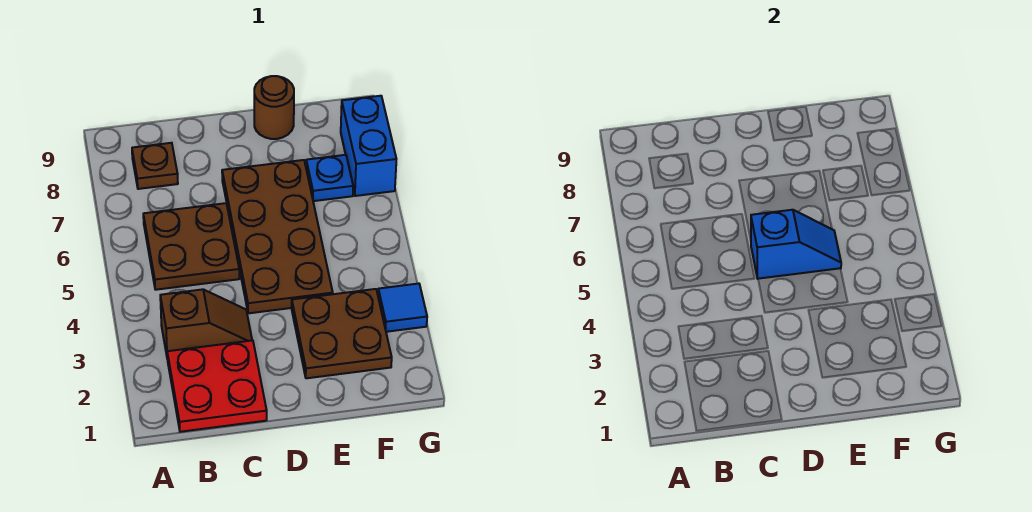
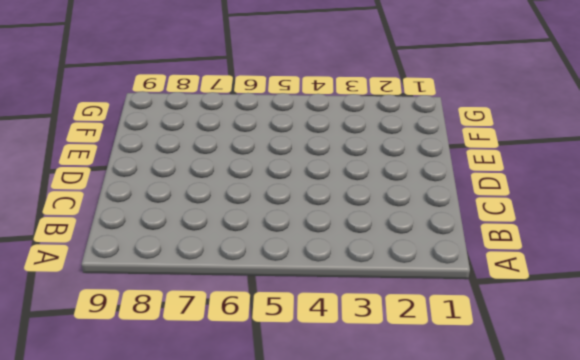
none -> red plate B1:C2 level 1
none -> brown slope B3:C3 level 1 top B

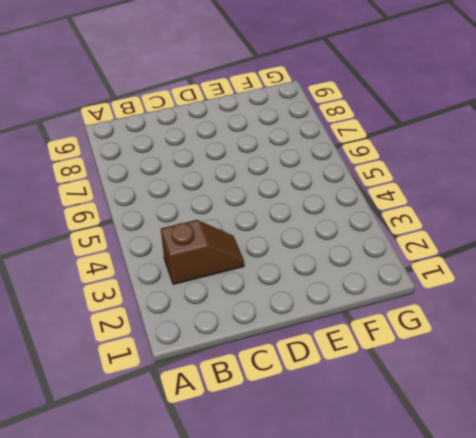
none -> red plate B1:C2 level 1
none -> brown plate B5:C6 level 1

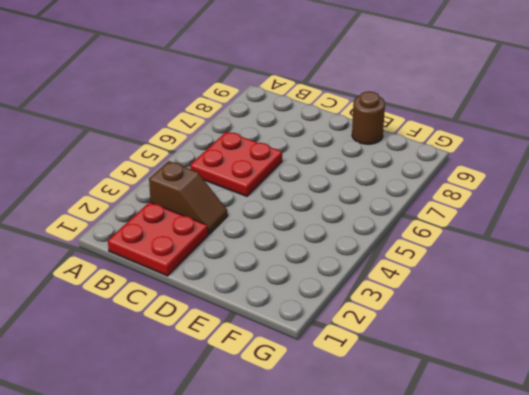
red plate B5:C6 level 1 -> brown plate B5:C6 level 1
none -> brown plate B8 level 1
none -> brown plate D4:E7 level 1

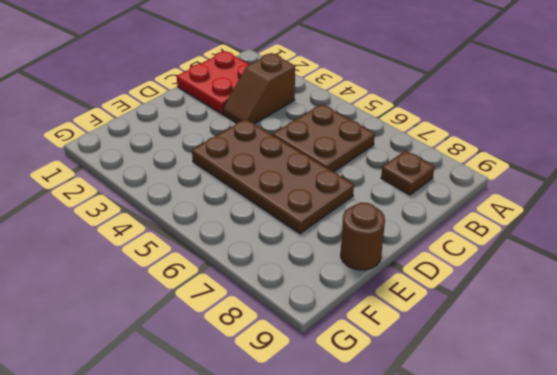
none -> brown plate E2:F3 level 1
none -> blue plate F7 level 1

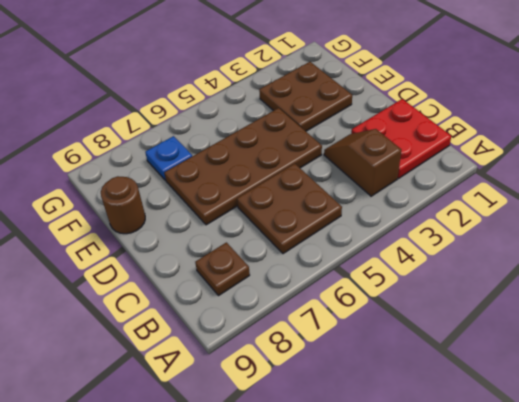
none -> blue tile G3 level 1
none -> blue brick G7:G8 level 1

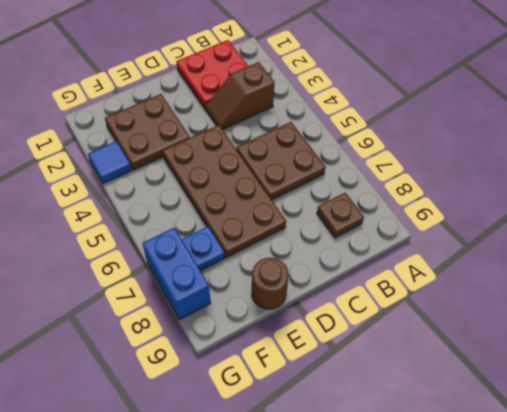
none -> blue slope D5:E5 level 2 top D

